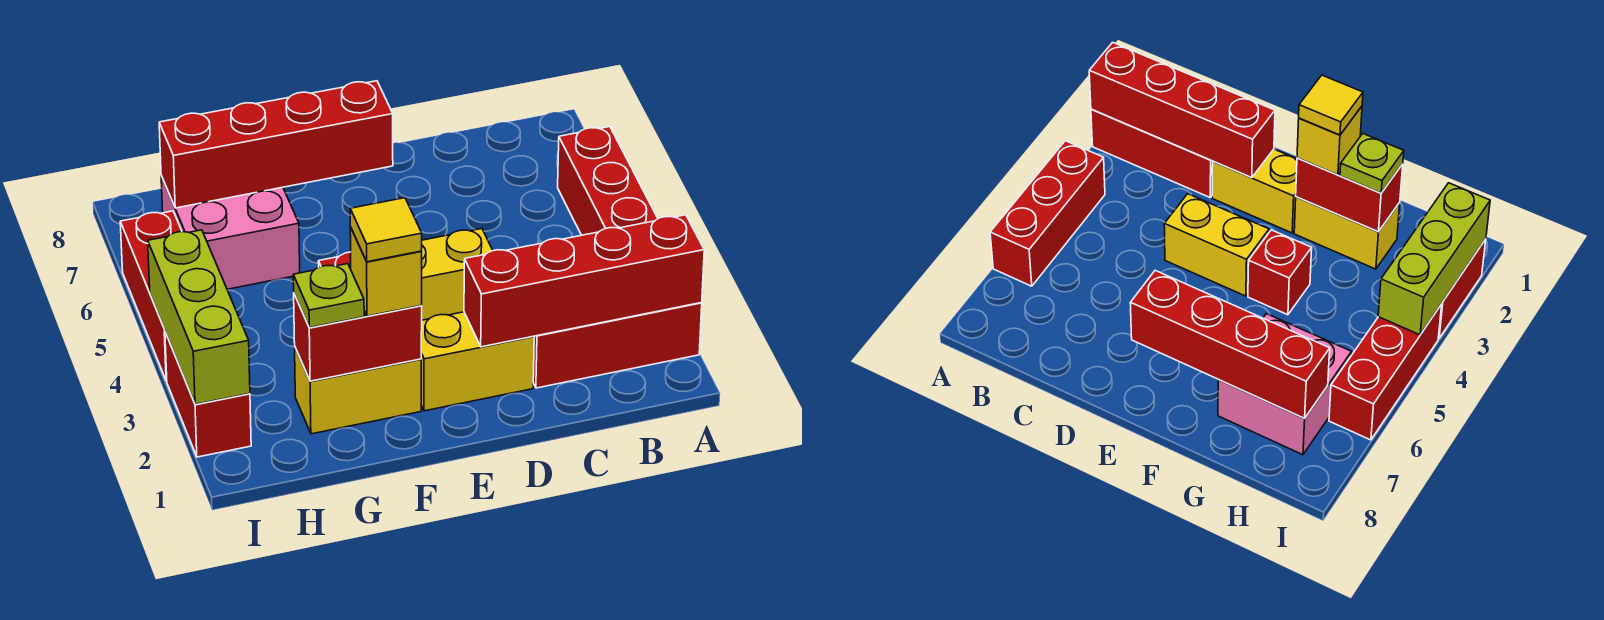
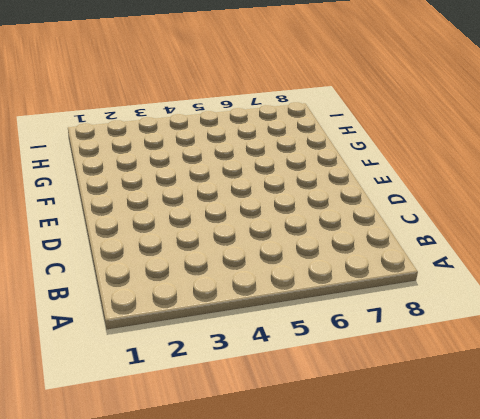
none -> red brick A2:C2 level 1
none -> red brick A4:A6 level 1
none -> yellow brick D2:E2 level 1

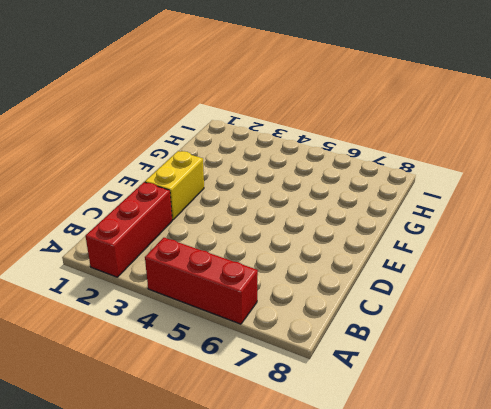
none -> yellow brick D4:E4 level 1
none -> yellow brick F2:G2 level 1
none -> red brick F4 level 1

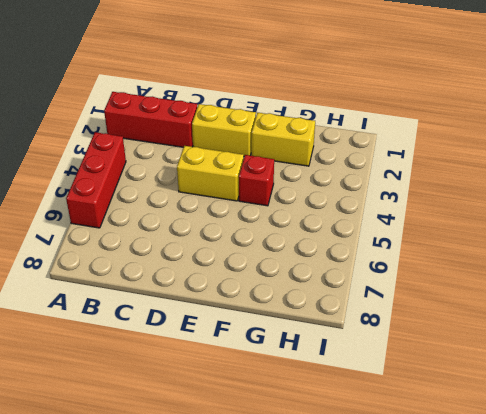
none -> pink brick G6:H7 level 1
none -> red brick I2:I3 level 1
none -> red brick I4:I6 level 1

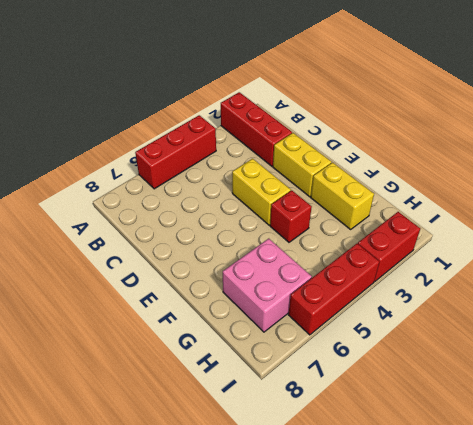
none -> red brick A2:D2 level 2
none -> red brick E7:H7 level 2
none -> red brick F2:G2 level 2

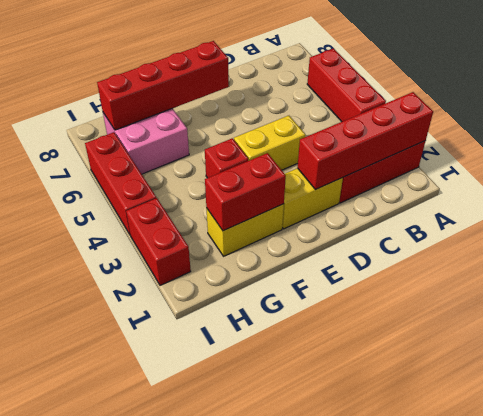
none -> lime brick I2:I4 level 2
none -> yellow brick F2 level 3
none -> lime plate G2 level 3

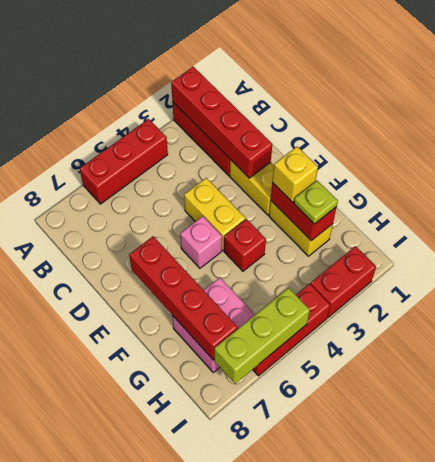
pink brick E5 level 1 -> none
lime brick I5:I7 level 2 -> lime brick I2:I4 level 2
none -> yellow tile F2 level 4

